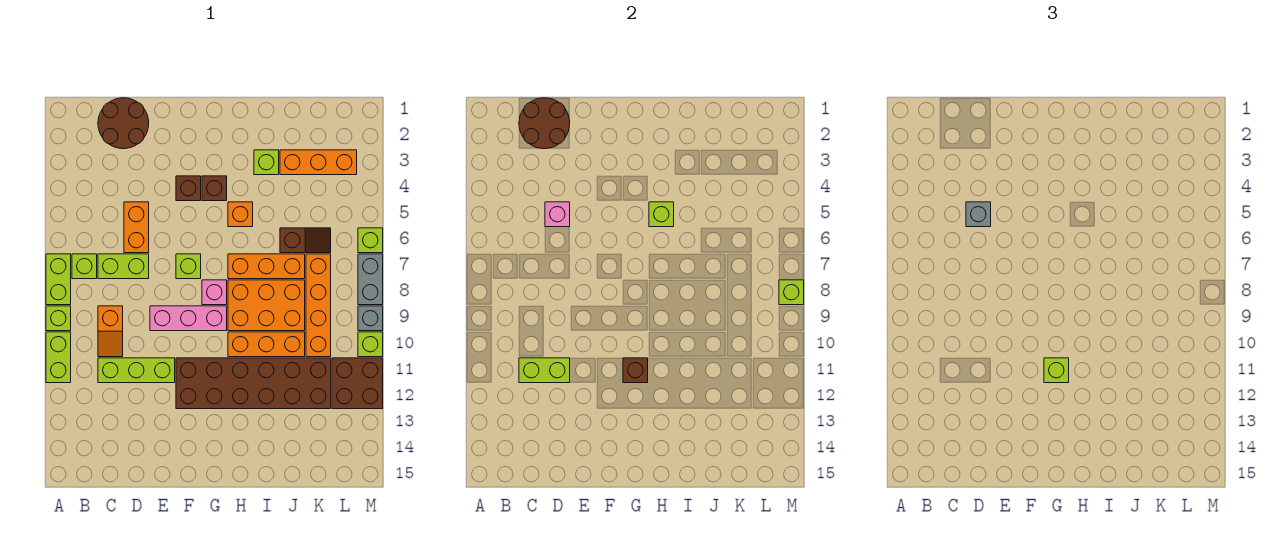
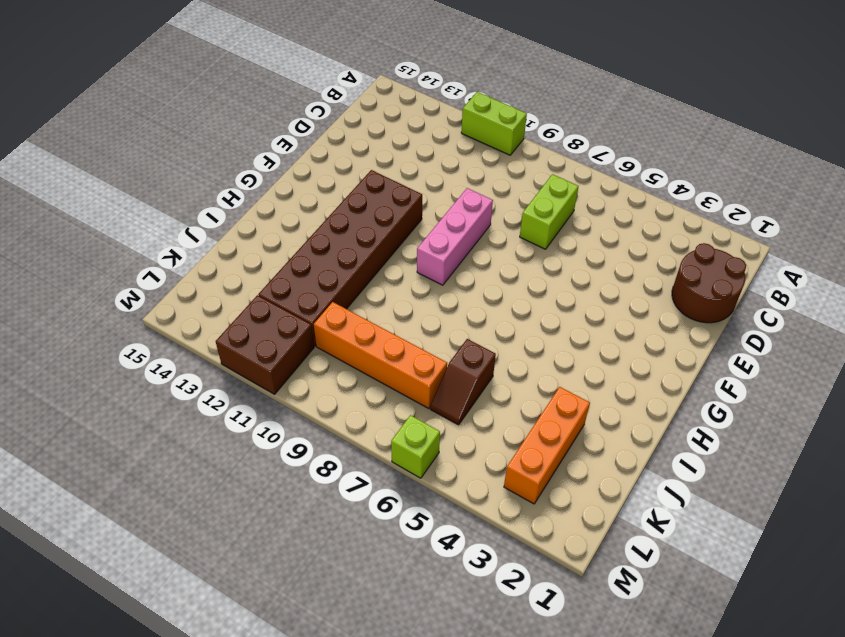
none -> lime brick A7:A8 level 1
none -> lime brick A9 level 1
none -> lime brick B7 level 1
none -> orange slope C9:C10 level 1 top 9

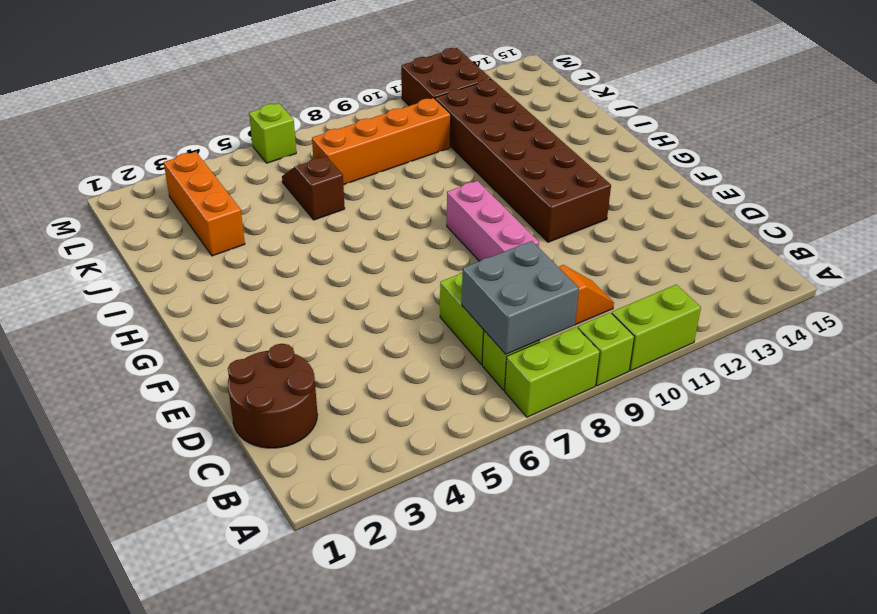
grey brick B7:C8 level 2 -> none
none -> lime brick C11:E11 level 1
none -> orange brick D5:D6 level 1
none -> brown brick F4 level 1
none -> lime brick F7 level 1

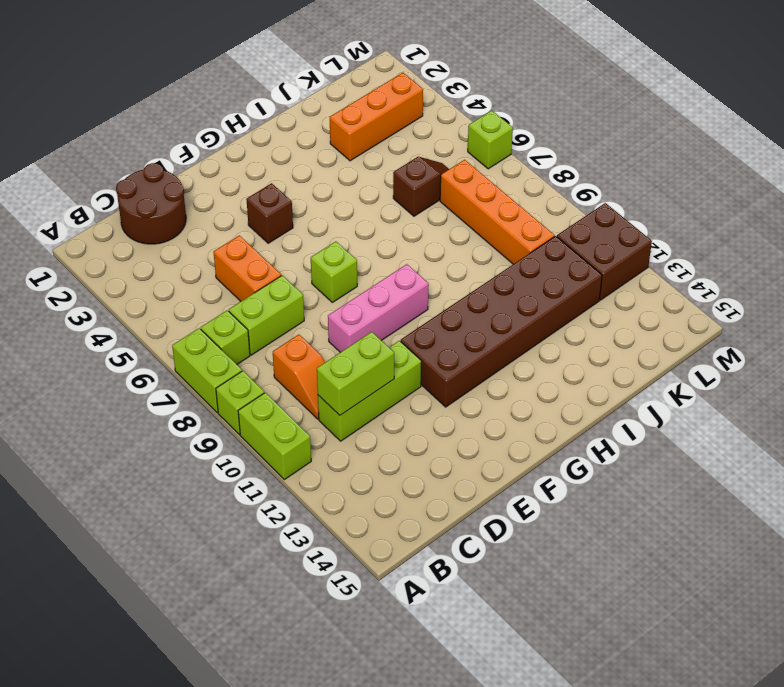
none -> brown brick G4 level 1
none -> pink brick G8 level 1
none -> orange brick H5 level 1
none -> orange brick H7:J7 level 1

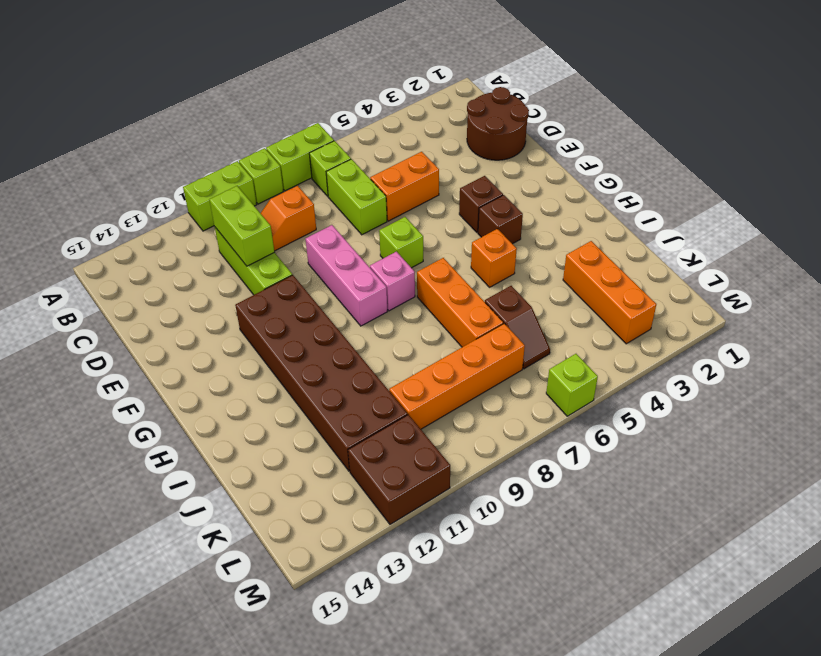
none -> orange brick H8:J9 level 1
none -> orange brick H10:J10 level 1
none -> lime brick I3 level 1
none -> grey brick M7:M8 level 1

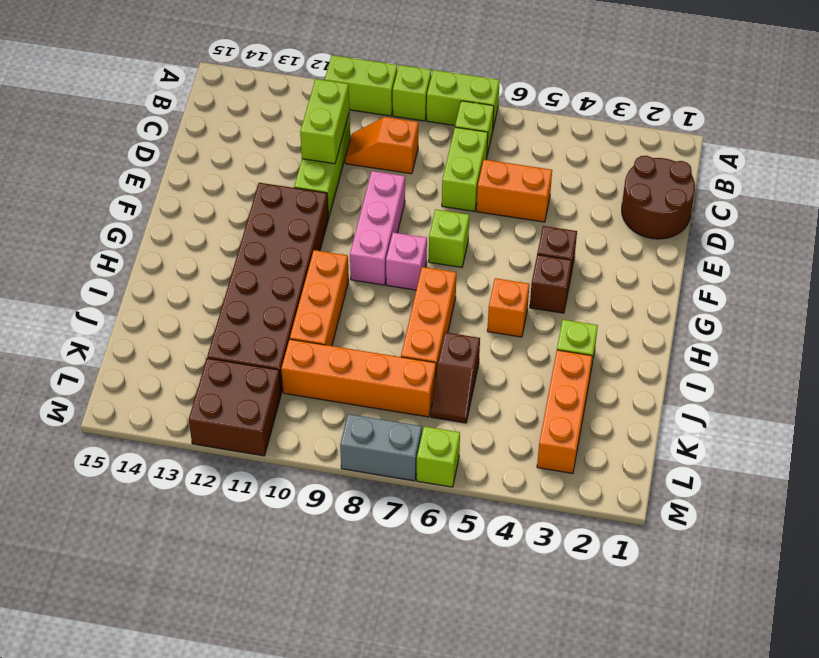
none -> orange brick H8:J9 level 1
none -> grey brick M9 level 1
none -> lime brick M10 level 1
none -> brown round brick C1:D2 level 2

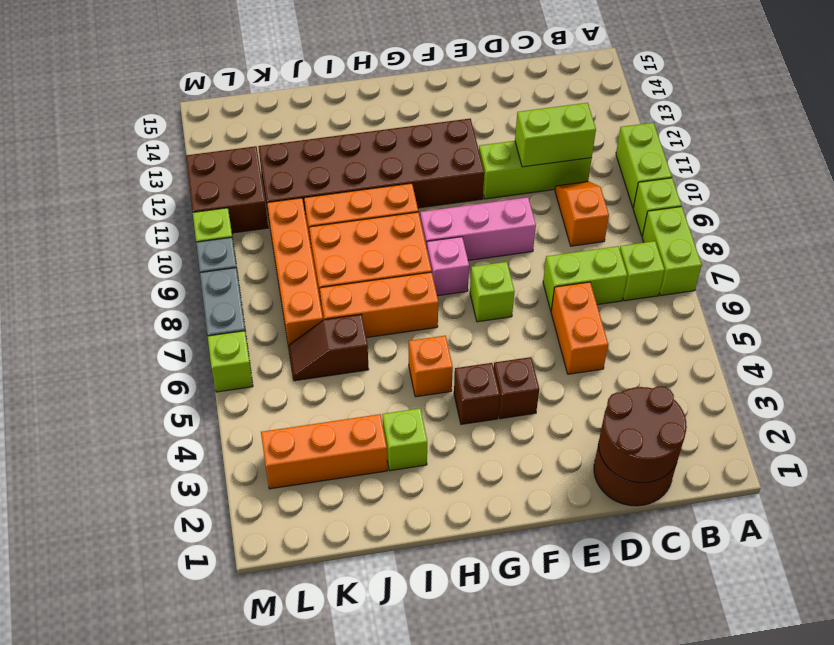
none -> pink brick D5 level 2
none -> brown brick G11 level 2
none -> lime brick H5 level 2
none -> lime brick M8 level 2

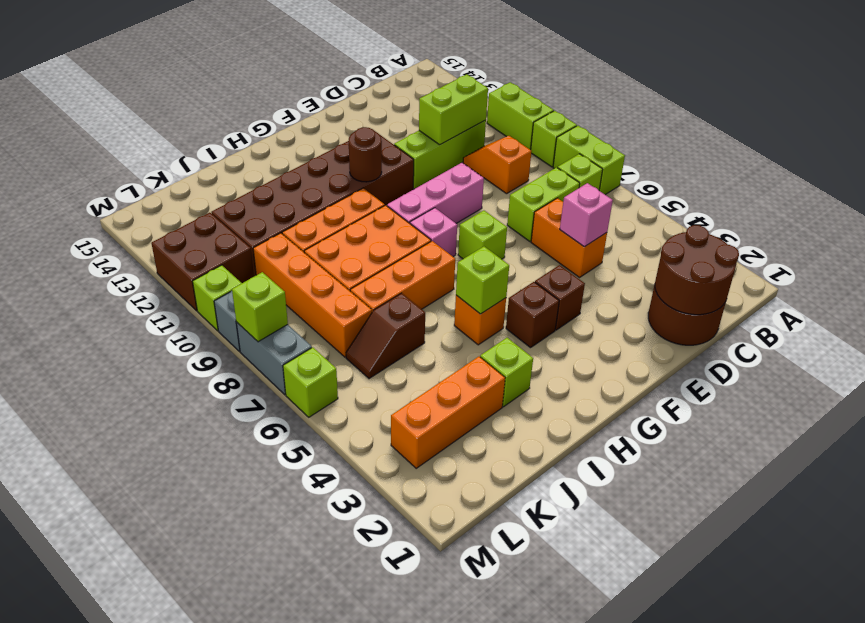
brown round brick G11 level 2 -> brown brick G11 level 2
none -> grey brick D5 level 3
none -> lime brick G11 level 3

